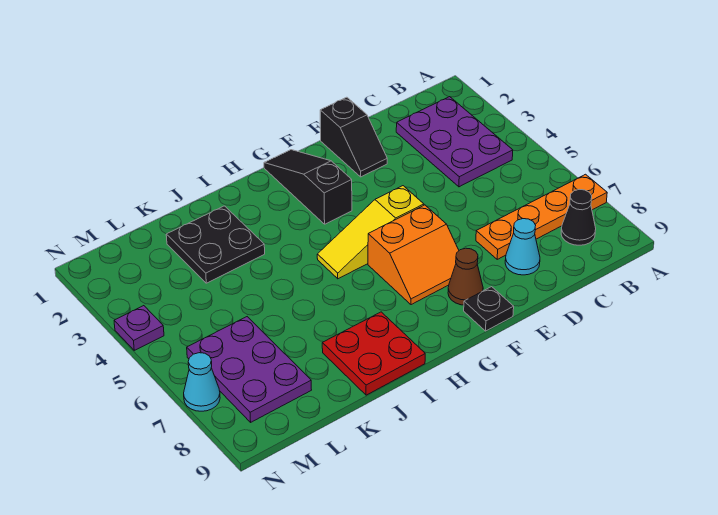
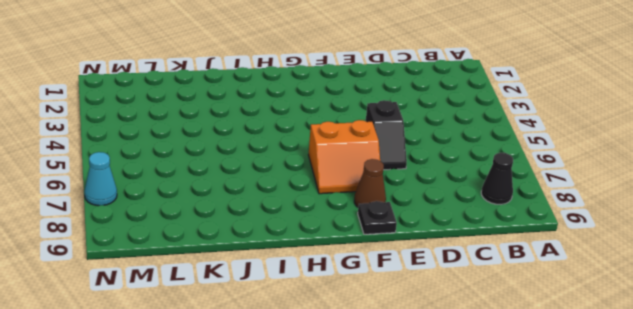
black slope E5:E6 level 1 top 5 -> black slope E1:E2 level 1 top 1
none -> orange plate A7:D7 level 1
none -> purple plate B2:C4 level 1
none -> cyan cone D8 level 1

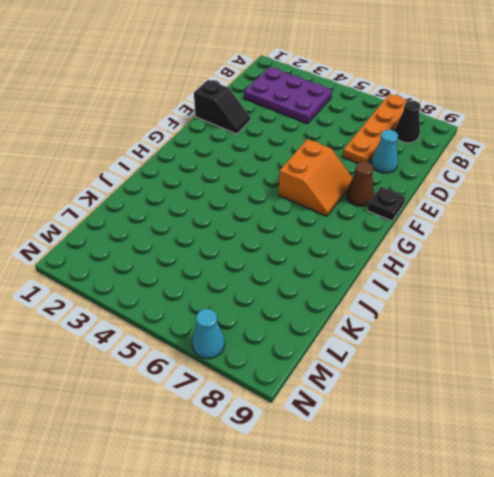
none -> yellow slope F5:H5 level 1 top F
none -> black slope G1:G3 level 1 top 3
none -> red plate I8:J9 level 1

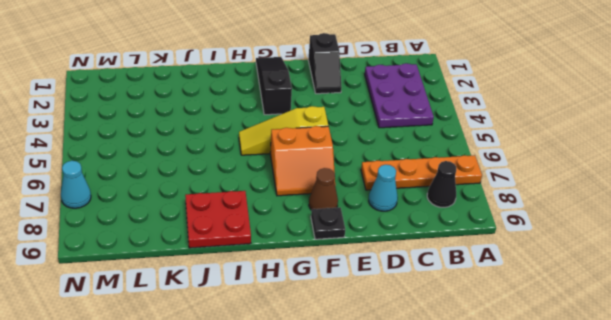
none -> black plate J2:K3 level 1
none -> purple plate L6:M8 level 1
none -> purple plate N4 level 1

